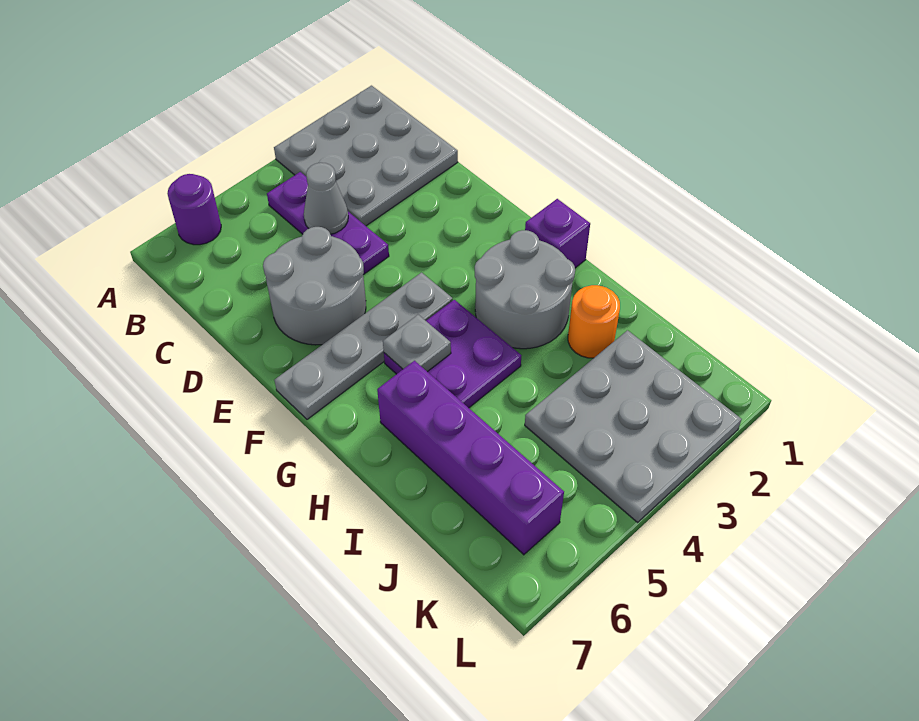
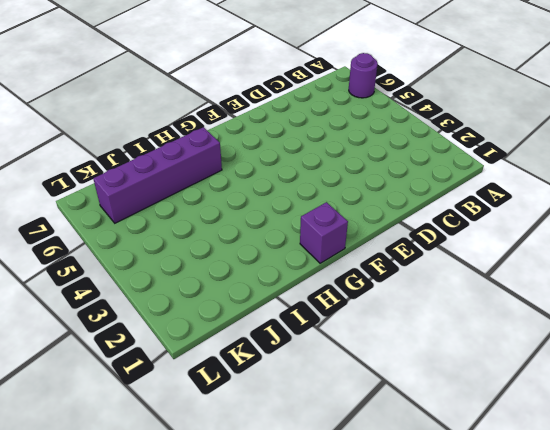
none -> grey plate A1:C3 level 1
none -> purple plate B4:D4 level 1
none -> grey round brick D5:E6 level 1

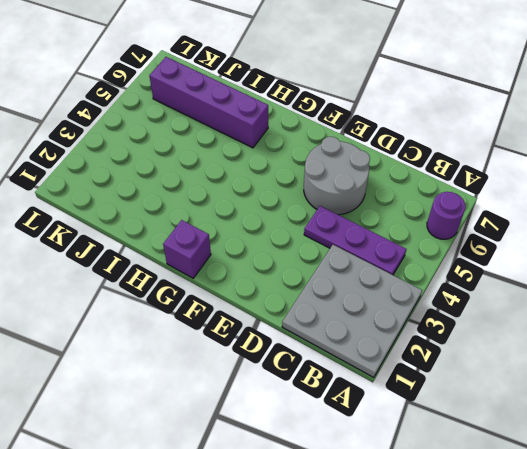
none -> grey plate F4:F7 level 1
none -> grey round brick G2:H3 level 1
none -> purple plate G4:H5 level 1

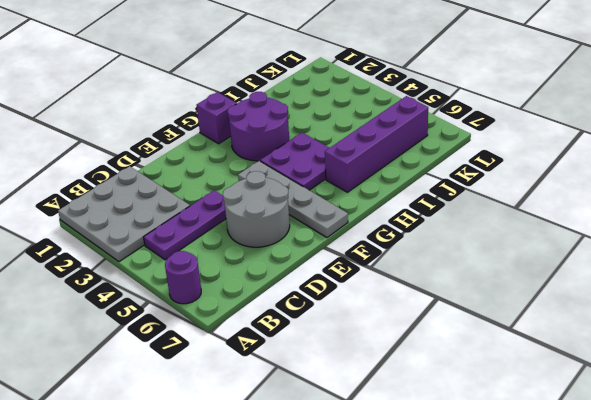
purple round brick G2:H3 level 1 -> grey round brick G2:H3 level 1
none -> orange round brick I2 level 1
none -> grey plate J2:L4 level 1
none -> grey cone C4 level 2

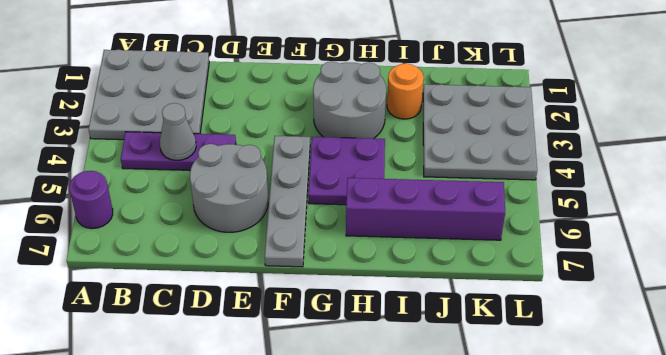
none -> purple brick G1 level 1
none -> grey plate G5 level 2

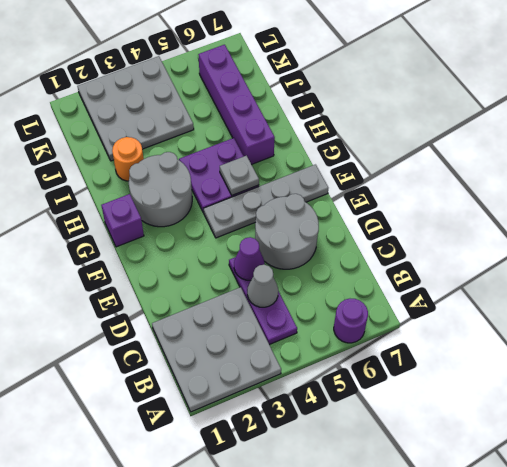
purple cone D4 level 2 -> none

